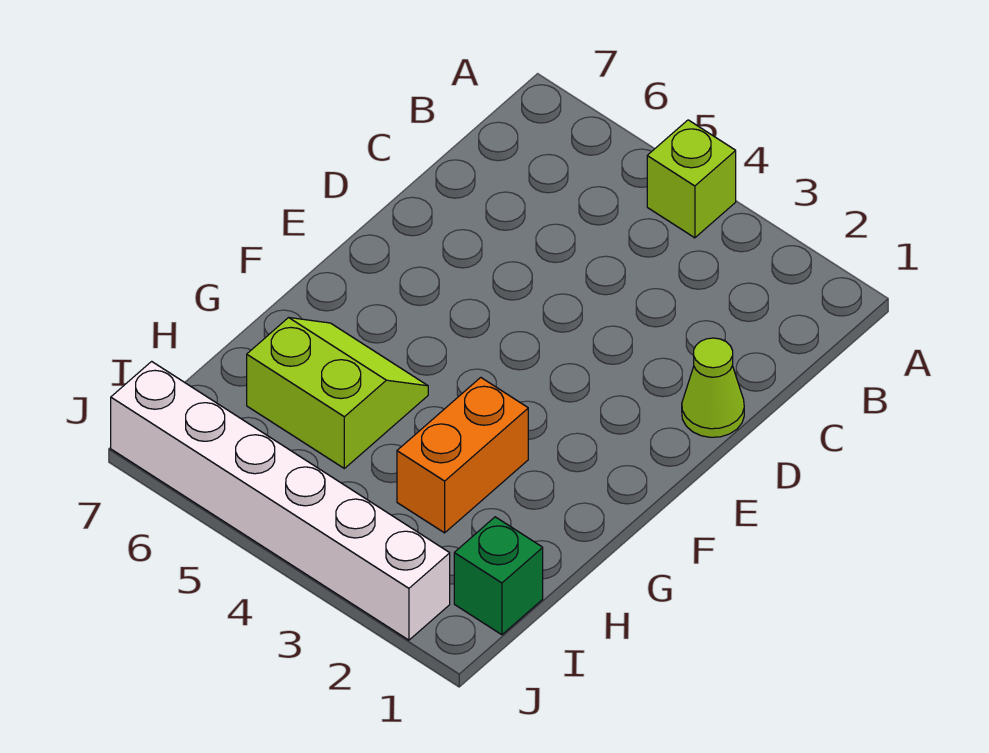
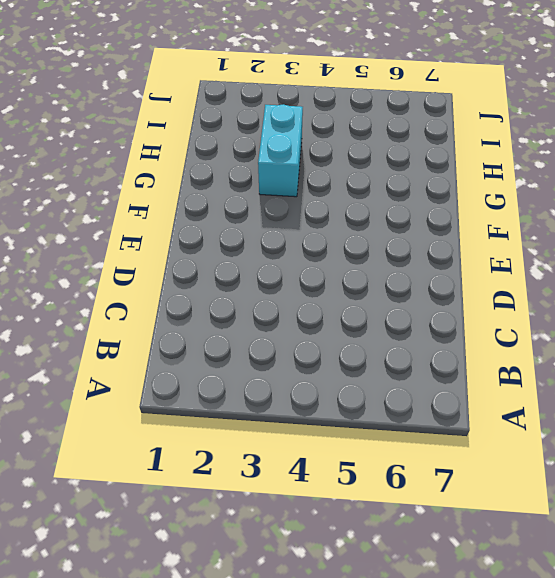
cyan brick G3:H3 level 1 -> orange brick G3:H3 level 1
none -> lime brick A4 level 1
none -> lime cone D1 level 1

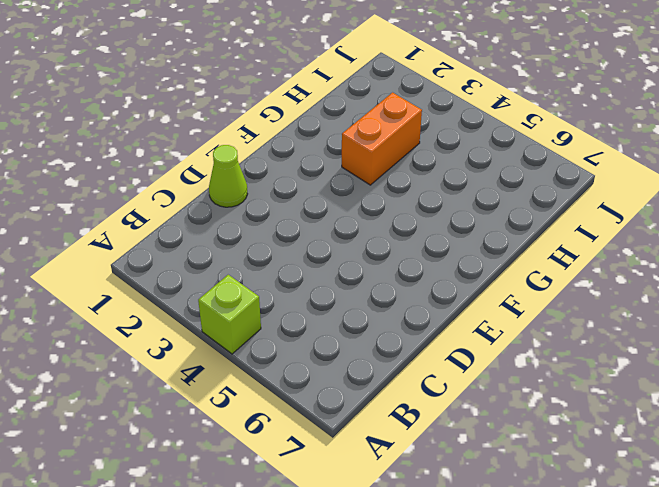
none -> lime slope G5:H6 level 1 top H
none -> green brick I1 level 1

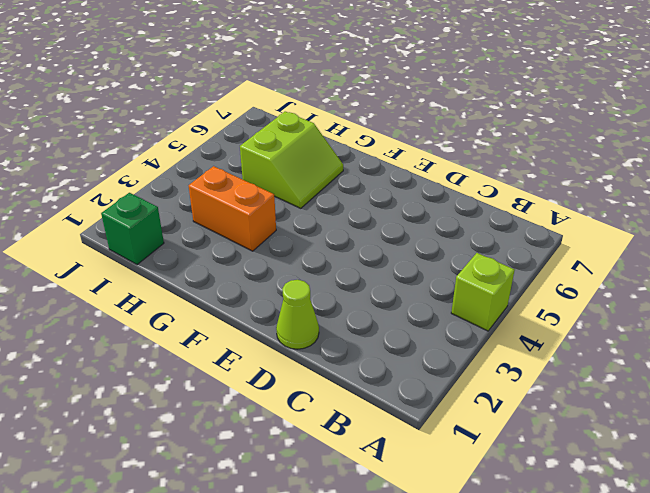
none -> white brick J2:J7 level 1

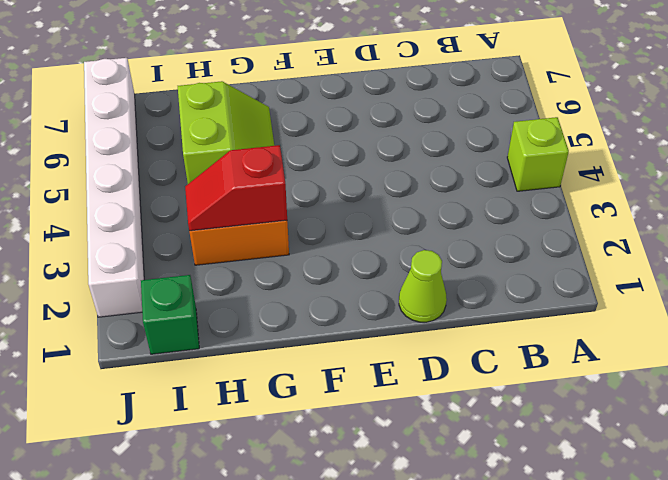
red slope G3:H3 level 2 top G -> none

